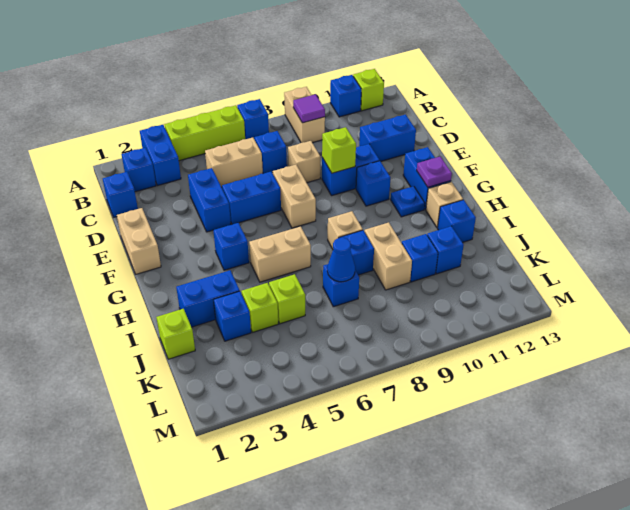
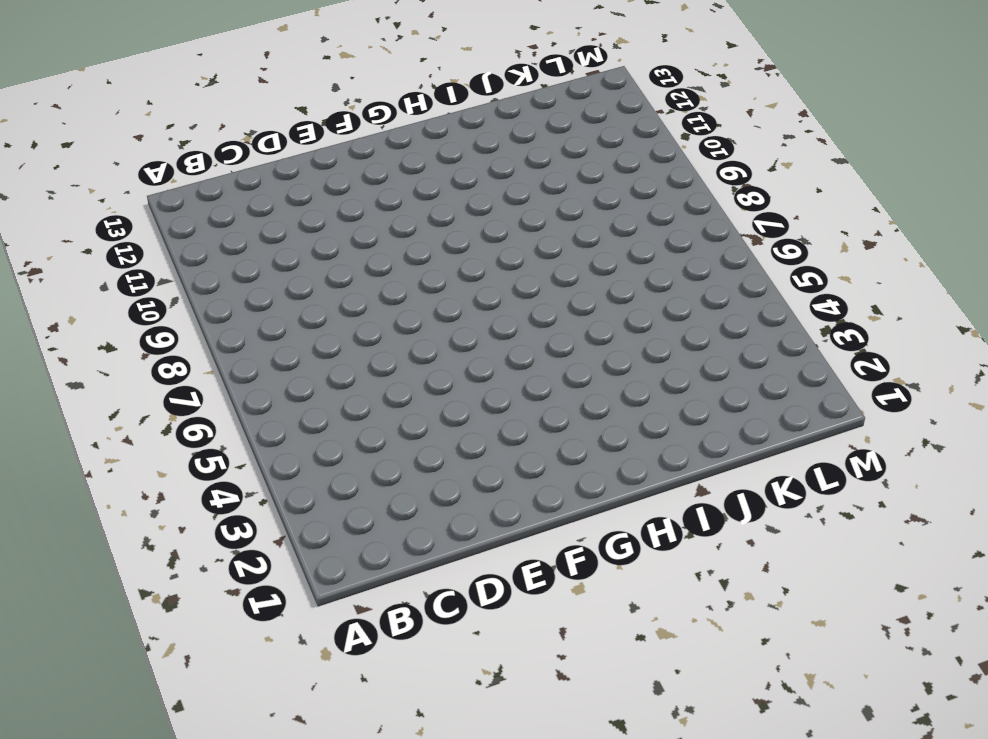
none -> blue brick A3:B3 level 1
none -> lime brick A4:A6 level 1
none -> blue brick A7 level 1
none -> tan brick A9:B9 level 1

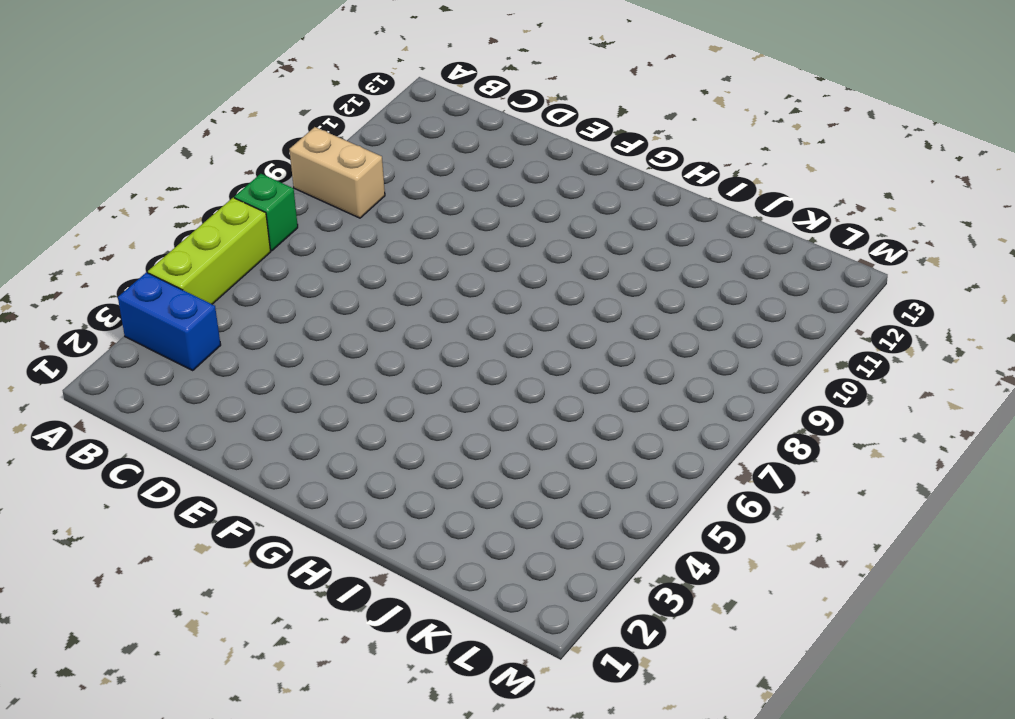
green brick A7 level 1 -> blue brick A7 level 1
none -> blue brick A11 level 1
none -> lime brick A12 level 1
none -> blue brick B2 level 1
none -> blue brick C1 level 1

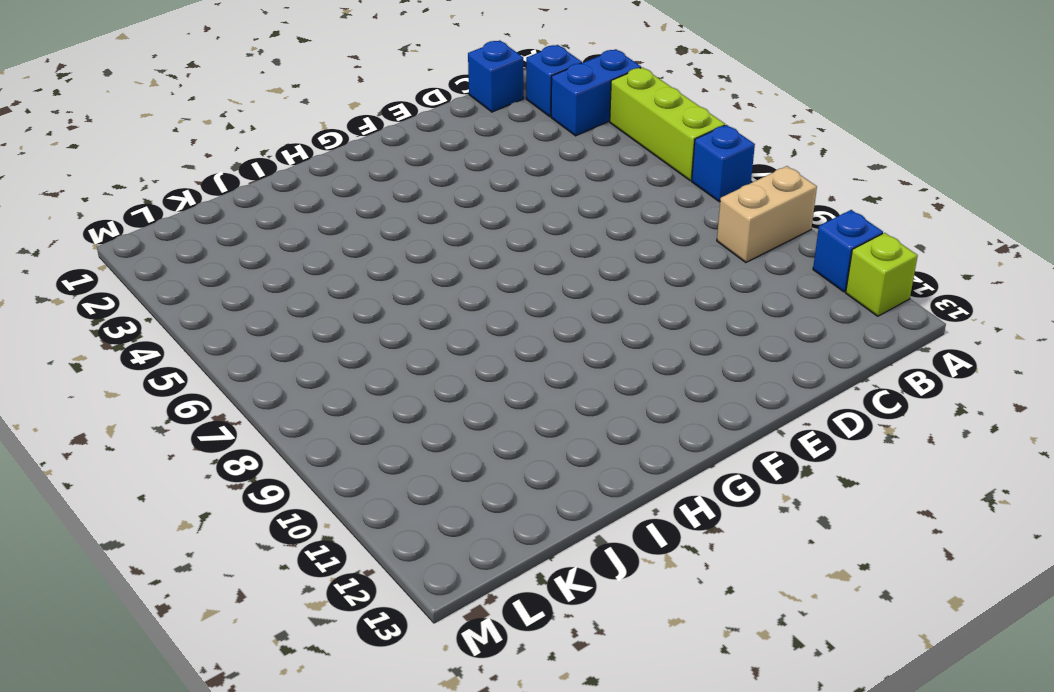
none -> tan brick C5:C6 level 1
none -> blue brick C7 level 1
none -> blue brick D4:E4 level 1
none -> tan brick D8 level 1

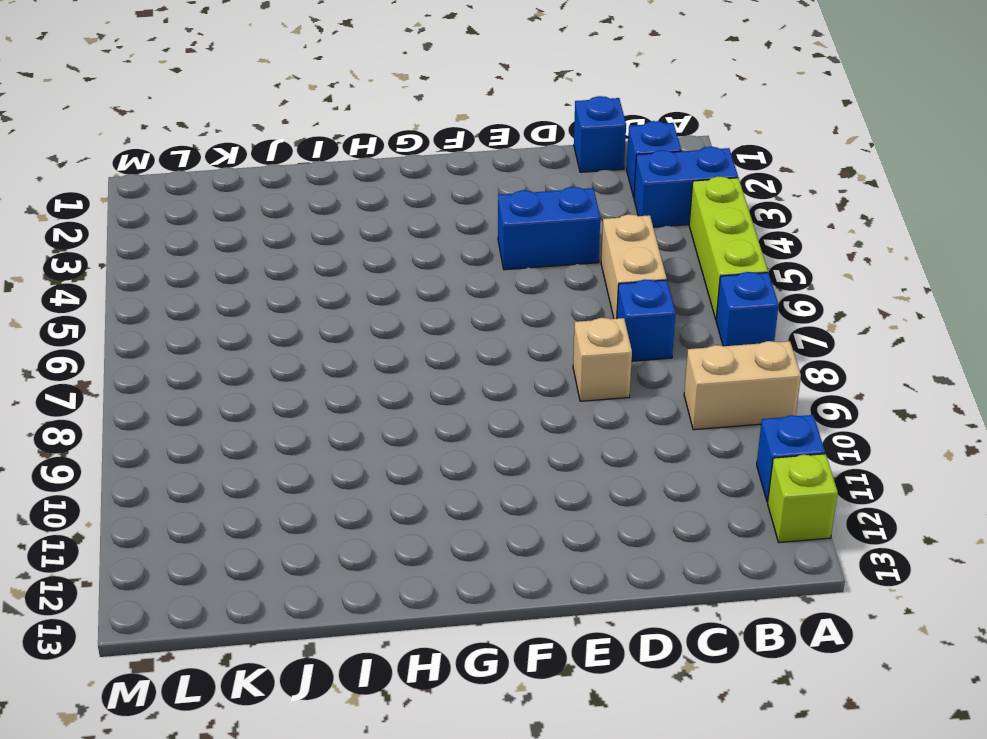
none -> blue brick D11:D12 level 1
none -> tan brick E1:F1 level 1
none -> blue brick E5:E6 level 1
none -> tan brick E7:F7 level 1

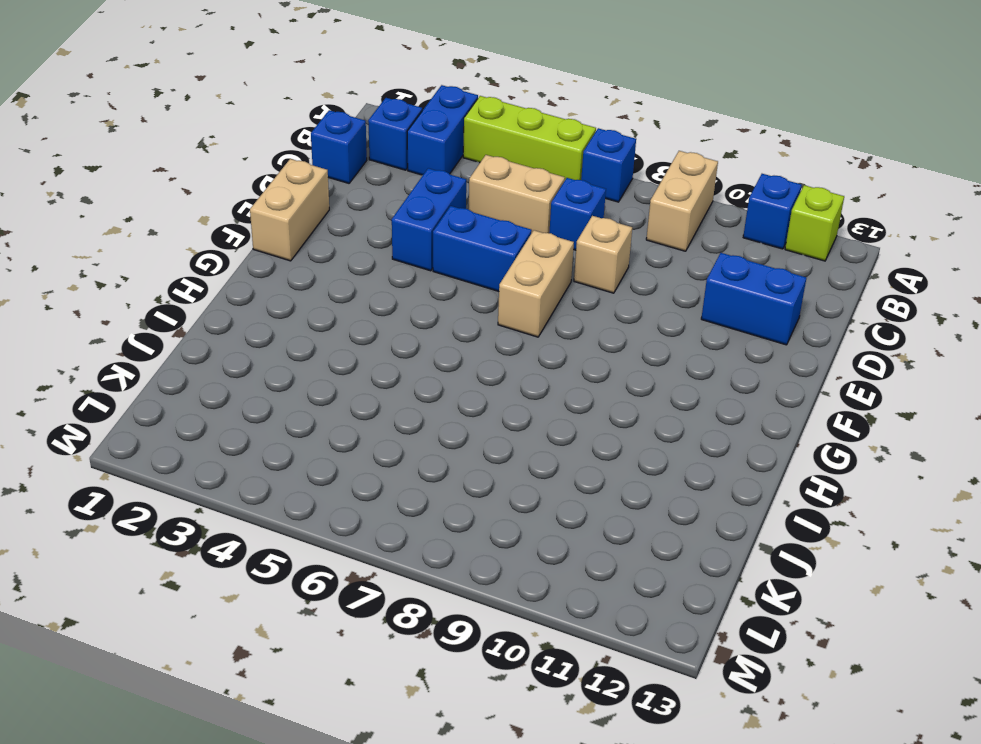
none -> blue brick E9:E10 level 1
none -> blue brick F10 level 1
none -> blue brick F12:G12 level 1
none -> blue brick G4 level 1

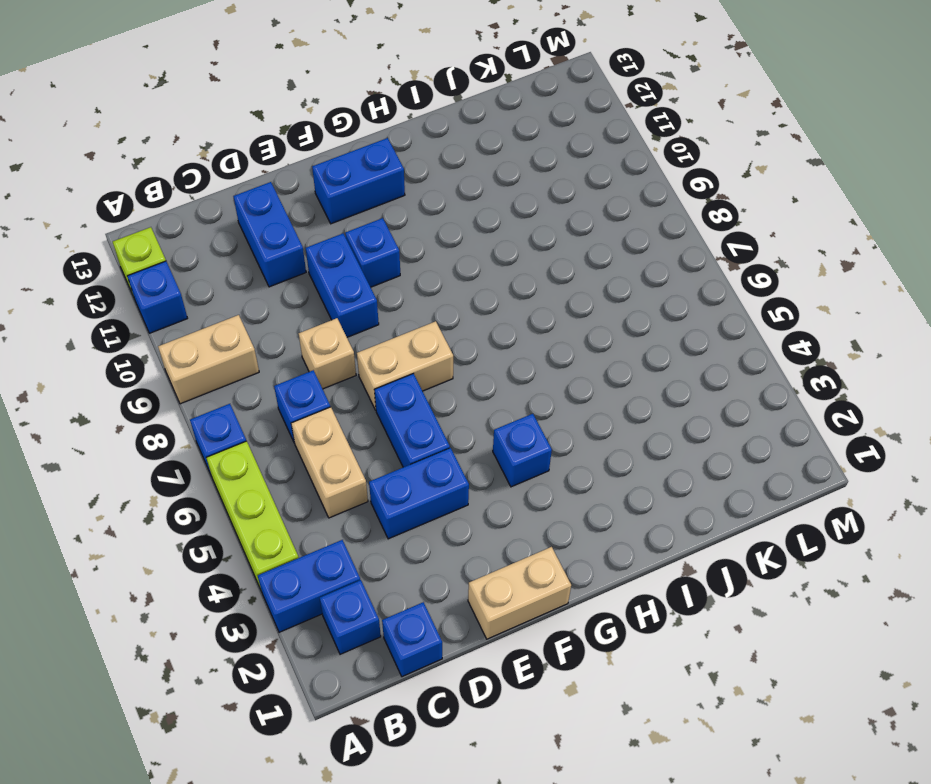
none -> blue plate G11 level 1
none -> tan brick H5:H6 level 1
none -> tan brick H8 level 1
none -> tan brick H12 level 1

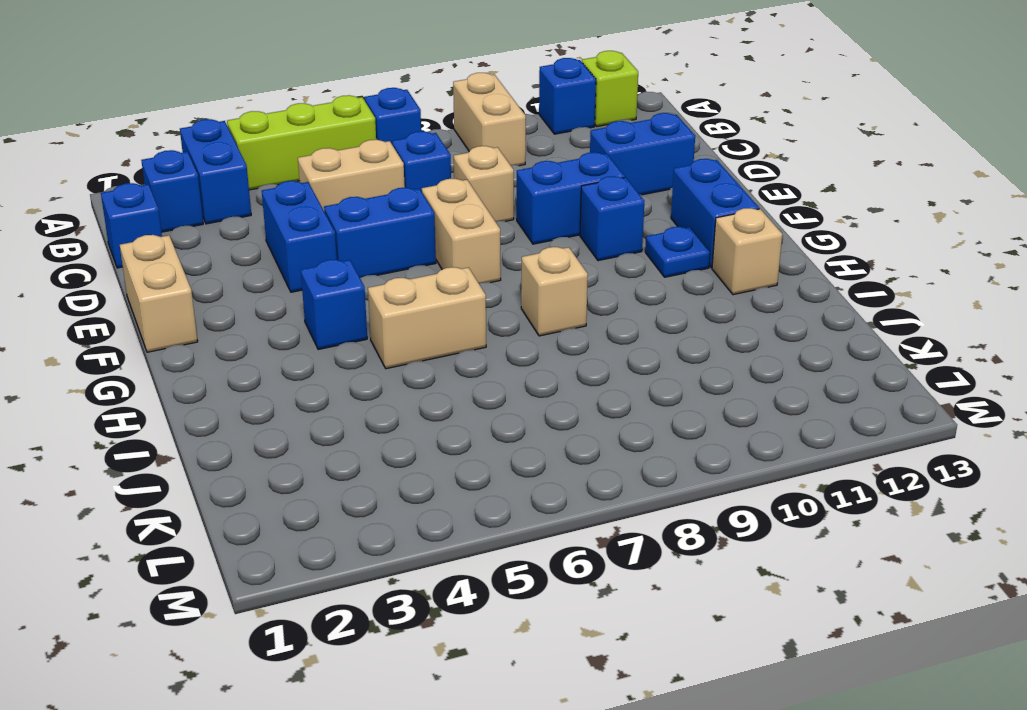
none -> blue brick I2:I3 level 1
none -> blue brick I8 level 1
none -> tan brick I9:J9 level 1
none -> blue brick I12 level 1

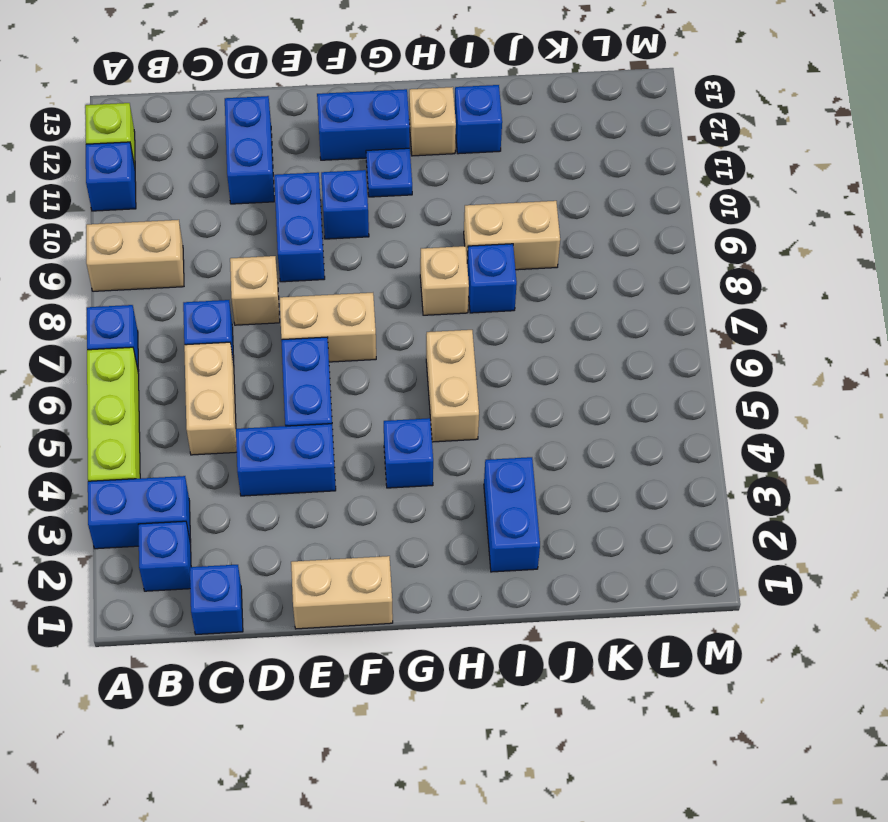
none -> lime brick J1 level 1
none -> blue brick J3 level 1
none -> lime brick J4 level 1
none -> lime brick J5 level 1

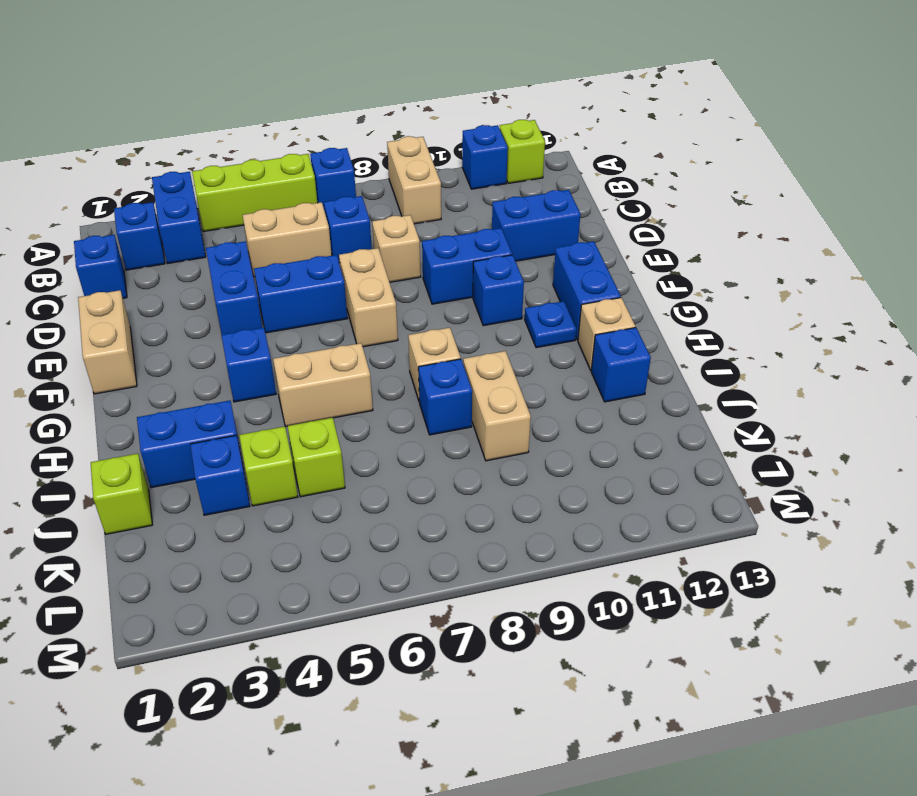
none -> blue brick J7 level 1
none -> blue brick J10 level 1
none -> blue brick J11 level 1
none -> purple tile B9 level 2

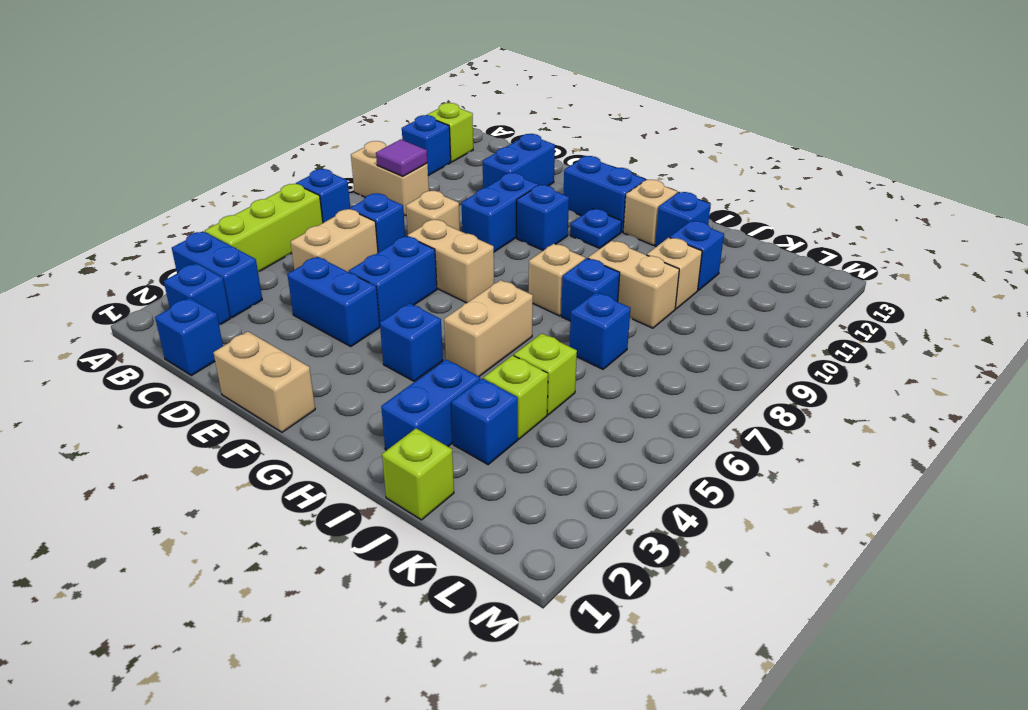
tan brick J10 level 1 -> blue brick J10 level 1
none -> lime brick E9 level 2
none -> purple plate G12 level 2
none -> blue cone J7 level 2

